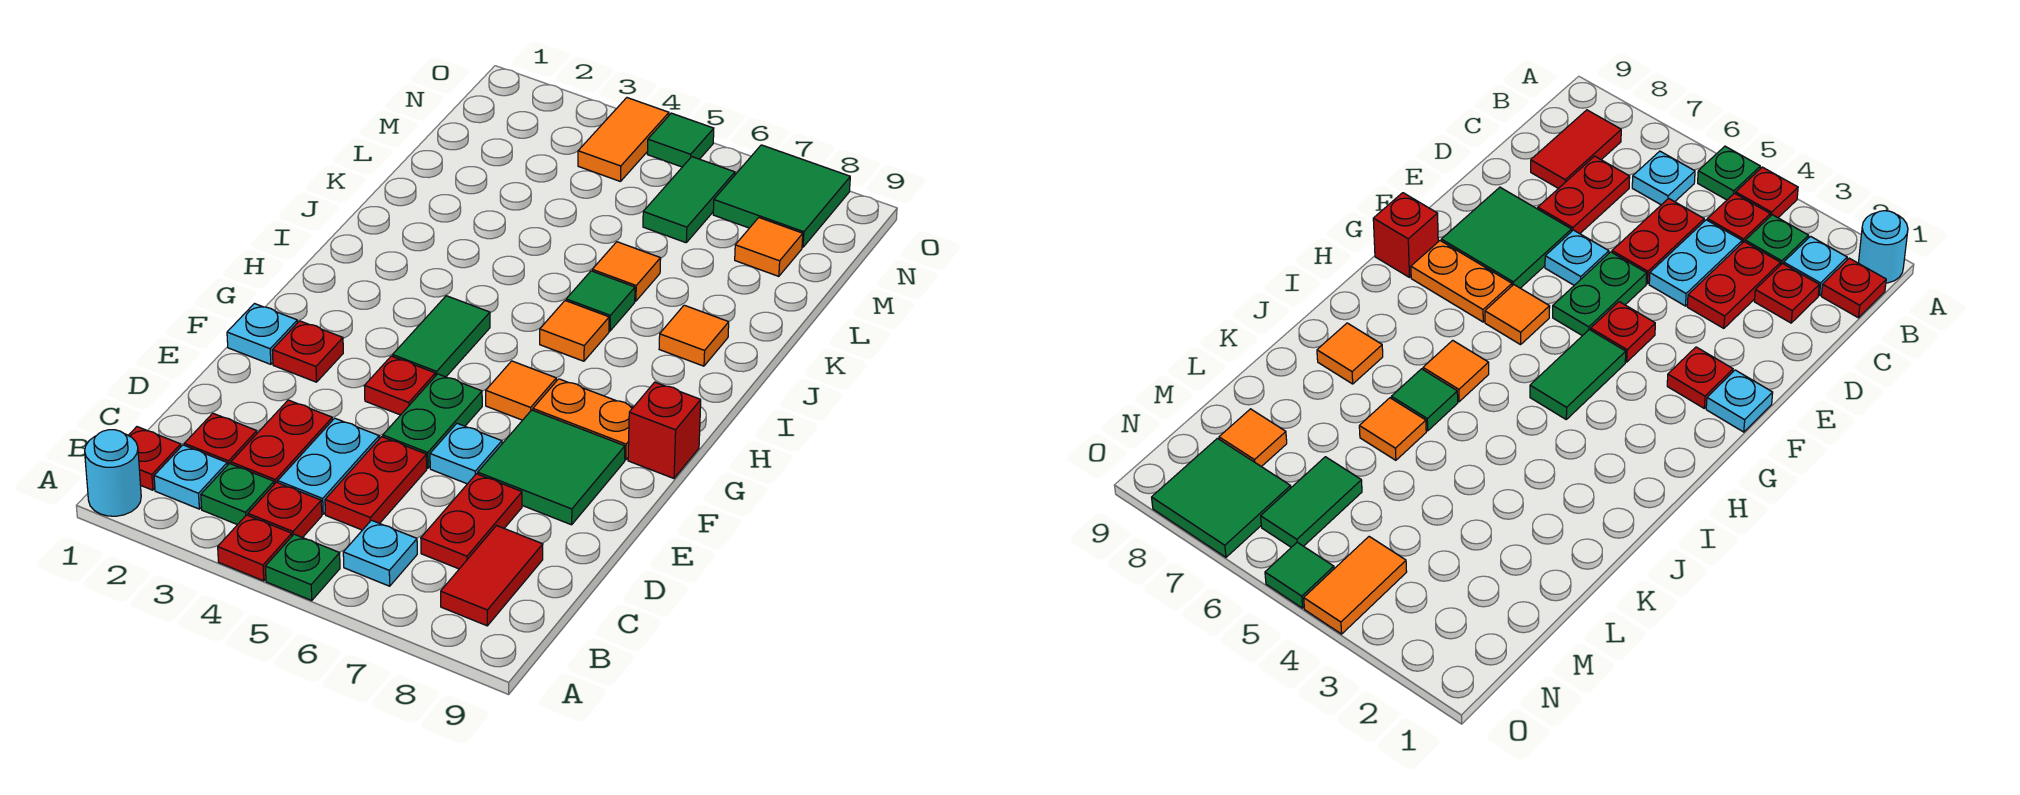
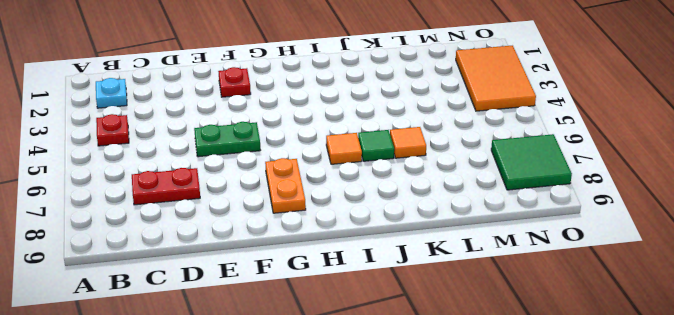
orange tile N2:O4 level 1 -> orange tile N4:O4 level 1
none -> cyan round brick A1 level 1
none -> red plate A4 level 1
none -> green plate A5 level 1
none -> red plate B1 level 1

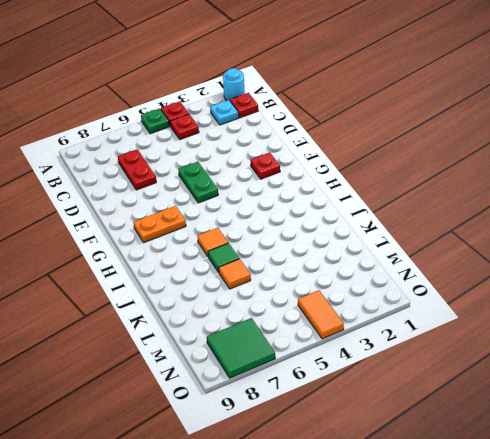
none -> green plate B3 level 1
none -> cyan plate B6 level 1
none -> red tile B8:C8 level 1
none -> red plate C2 level 1

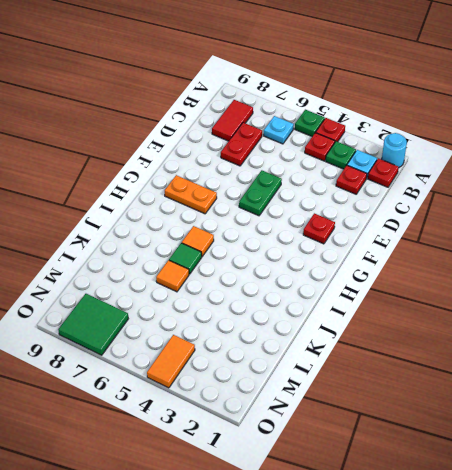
none -> red plate C3:D3 level 1
none -> cyan plate C4:D4 level 1
none -> red plate C5:D5 level 1
none -> cyan plate E6 level 1

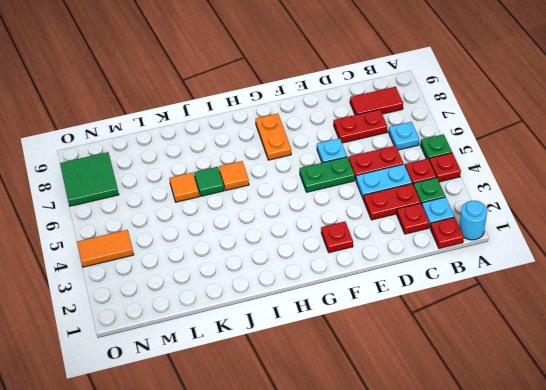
none -> green tile E7:F8 level 1
none -> cyan plate F1 level 1
none -> red plate F4 level 1
none -> green tile G4:H4 level 1

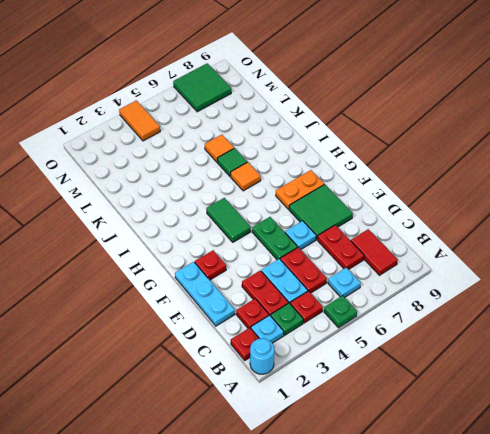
cyan plate D1:F1 level 1 -> cyan plate F1 level 1
none -> red plate A4 level 1
none -> red plate F4 level 1
none -> orange tile G6 level 1
none -> red brick G9 level 1

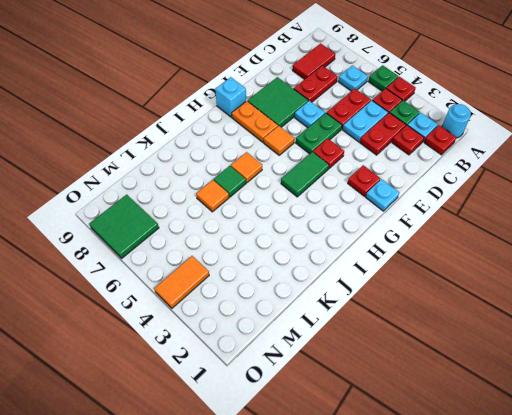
cyan brick G9 level 1 -> red brick G9 level 1
none -> orange tile J8 level 1
none -> green tile M6:N6 level 1
none -> orange tile M8 level 1
none -> green tile O5 level 1

